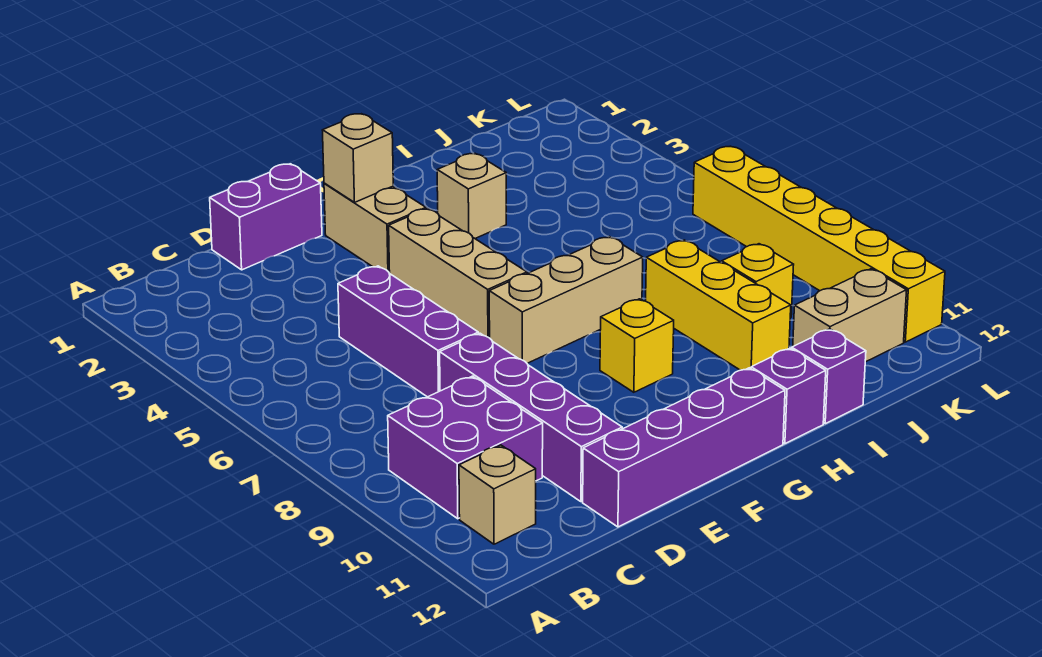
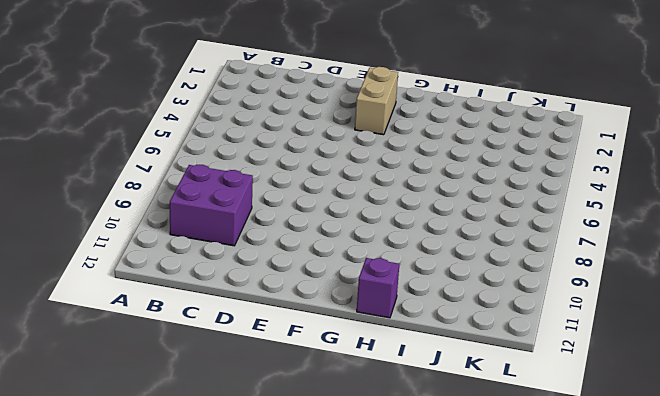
none -> tan brick B11 level 1
none -> purple brick D1:E1 level 1
none -> purple brick D5:D7 level 1

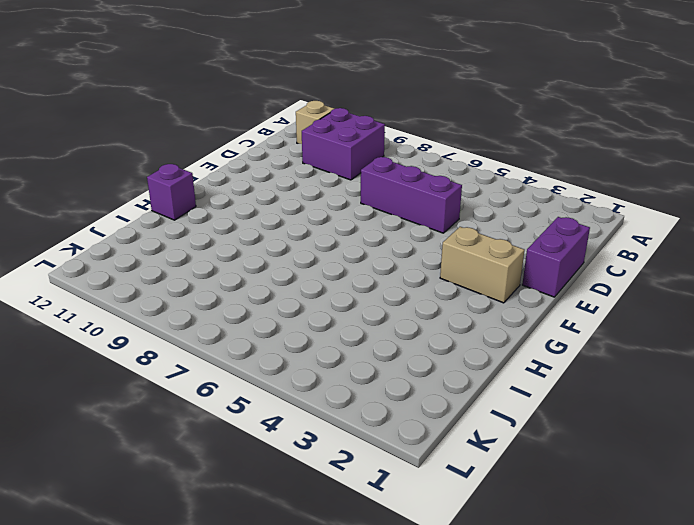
none -> purple brick D8:D11 level 1
none -> purple brick D12:G12 level 1
none -> tan brick F4:F6 level 1

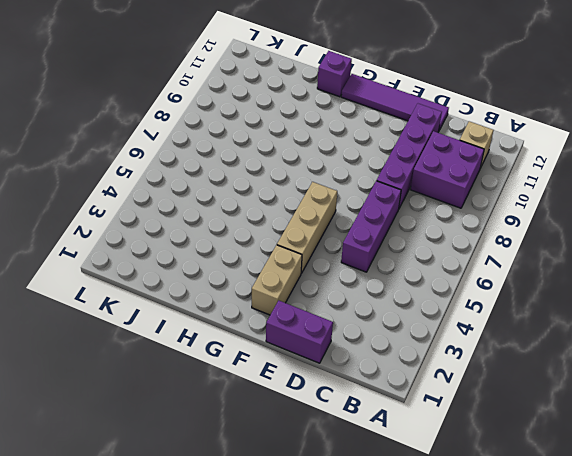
purple tile D12:G12 level 1 -> purple brick D12:G12 level 1
none -> tan brick F7:H7 level 1
none -> yellow brick G9 level 1
none -> tan brick H3 level 1

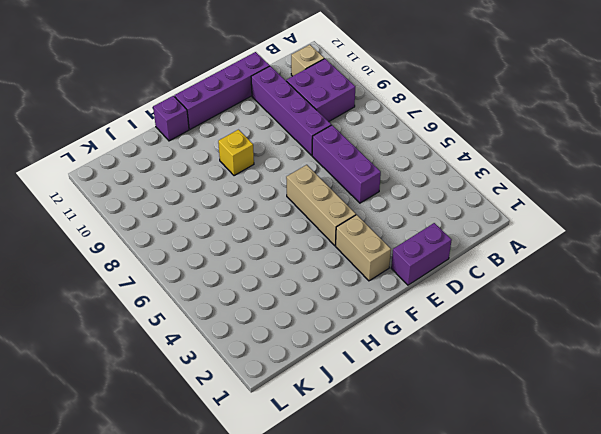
none -> tan brick F7:H7 level 1
none -> tan brick H3 level 1
none -> yellow brick I8:I10 level 1

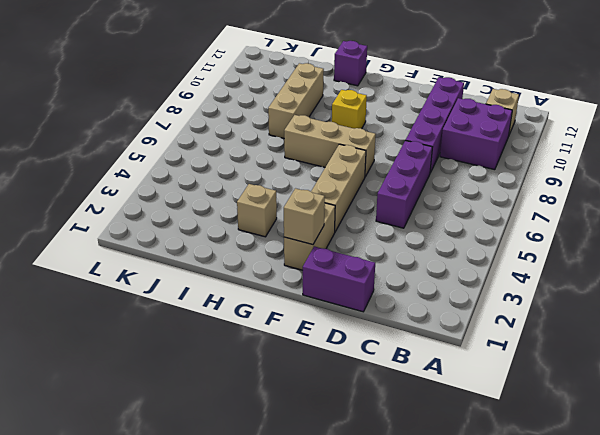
tan brick I8:I10 level 1 -> yellow brick I8:I10 level 1
none -> purple brick D12:G12 level 1
none -> purple brick I12 level 1
none -> yellow brick J9 level 1

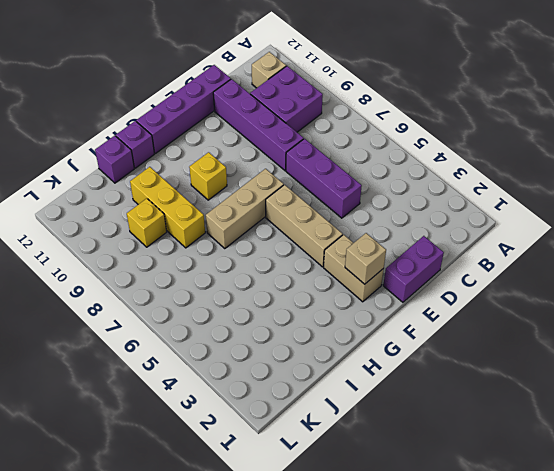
none -> tan brick H3 level 1
none -> tan brick J11:K11 level 1
none -> yellow brick L6:L11 level 1

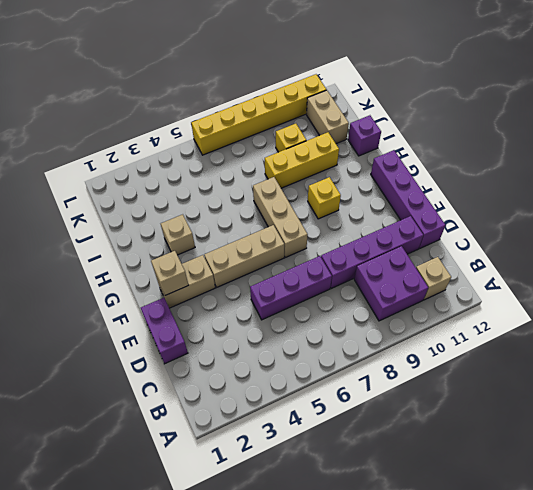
none -> purple brick H12 level 1

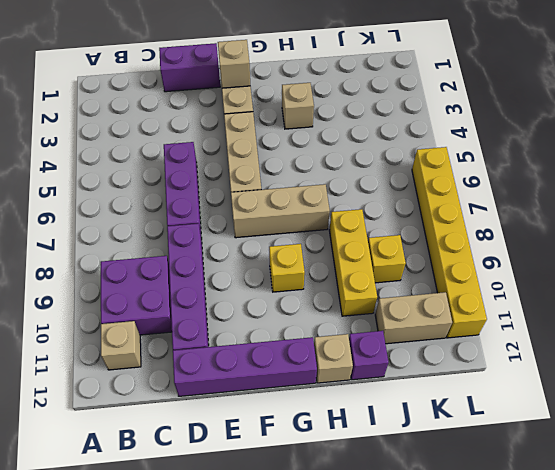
tan brick H12 level 1 -> purple brick H12 level 1

